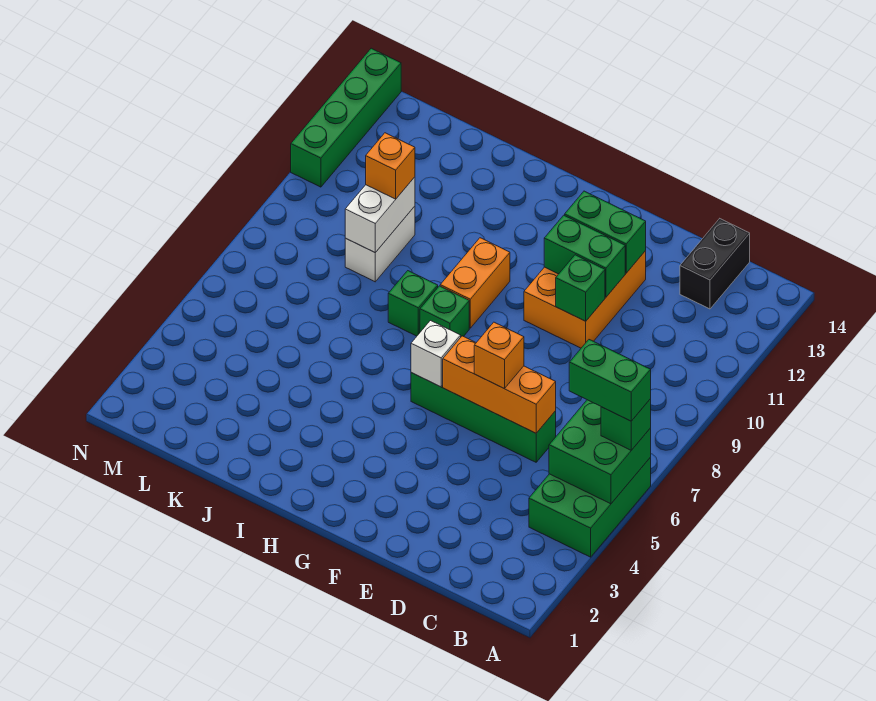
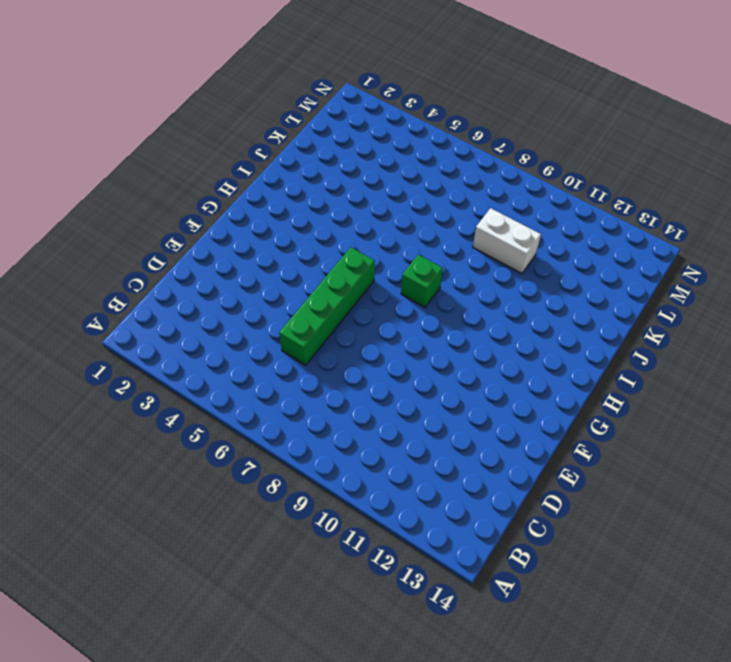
none -> green brick A4:B6 level 1
none -> black brick C13:C14 level 1
none -> orange brick E10:F12 level 1

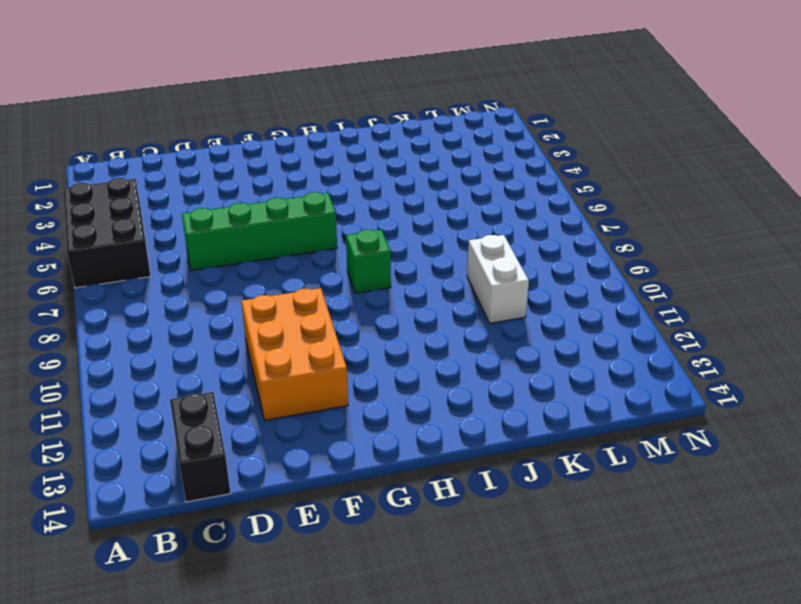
black brick A4:B6 level 1 -> green brick A4:B6 level 1
none -> orange brick H9:H10 level 1
none -> green brick I8 level 1
none -> green brick N11:N14 level 1

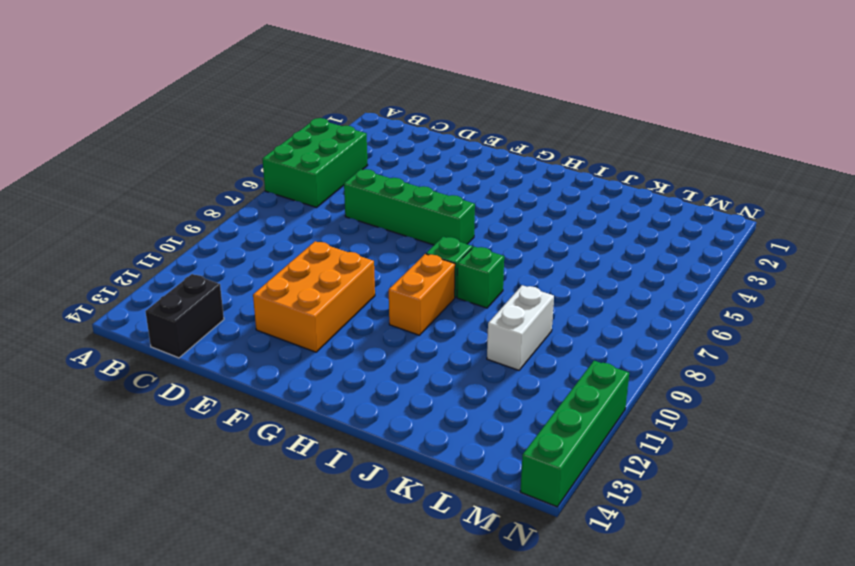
none -> green brick A5:B6 level 2
none -> orange brick D6:F6 level 2
none -> green brick E10 level 2

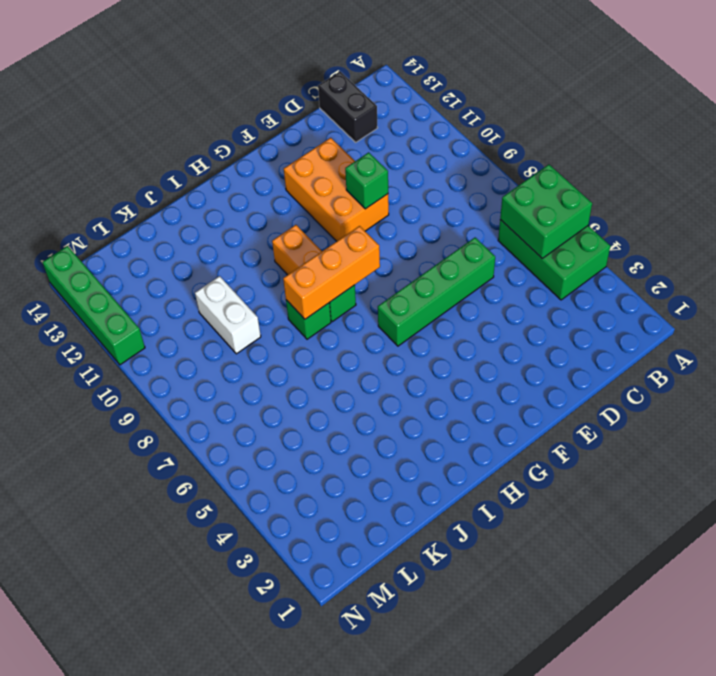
orange brick G8:I8 level 2 -> orange brick D6:F6 level 2
none -> green brick E11:F11 level 2
none -> green brick E12:F12 level 2
none -> white brick G6 level 2

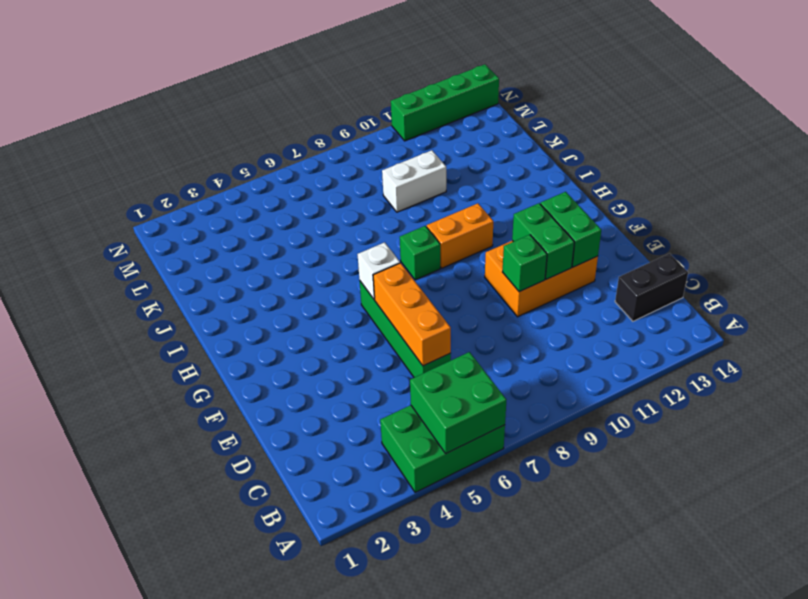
none -> green brick I8 level 1
none -> white brick K9:K10 level 2
none -> green brick A6 level 3

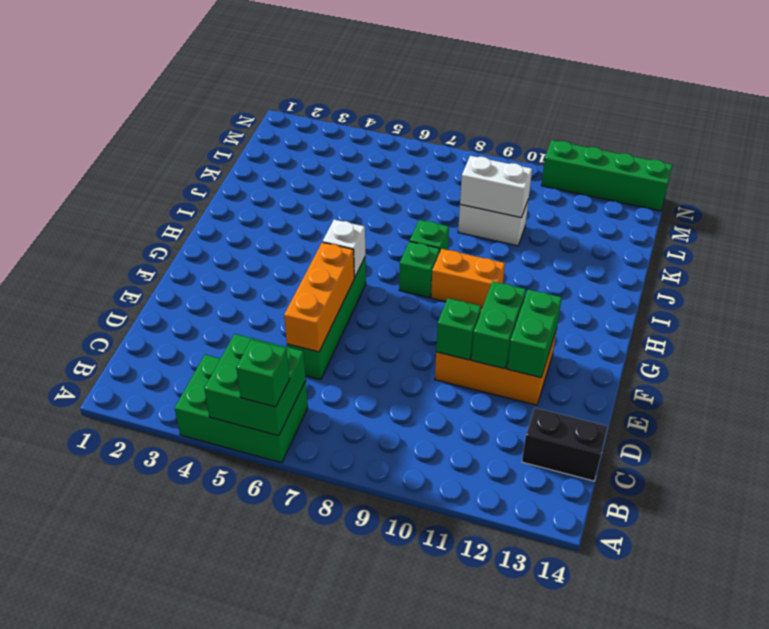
none -> orange brick E6 level 3
none -> orange brick K10 level 3
none -> green brick A6:B6 level 4

